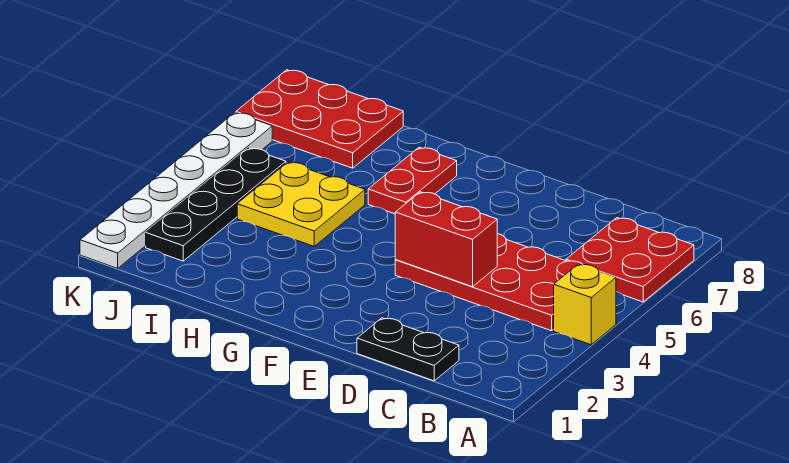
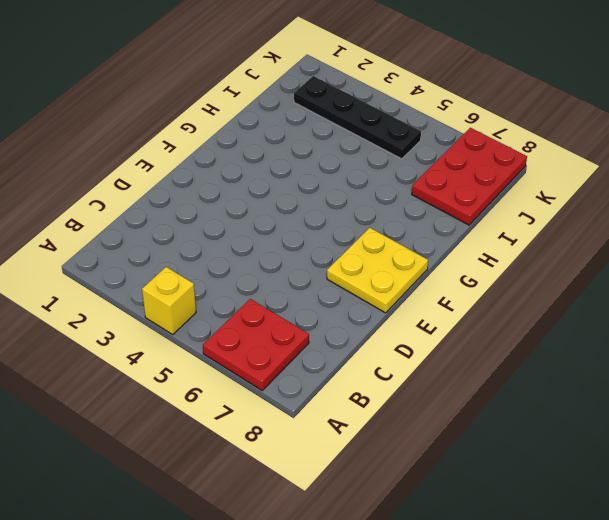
yellow plate E7:F8 level 1 -> yellow plate H4:I5 level 1
none -> red plate B4:E5 level 1
none -> black plate C1:D1 level 1

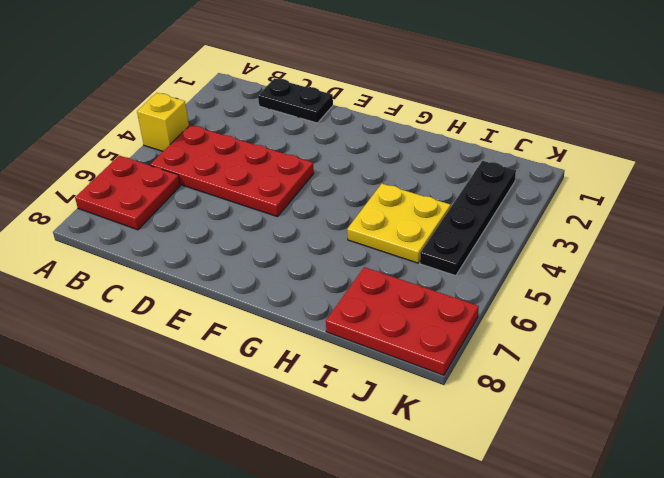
none -> red plate G6:G7 level 1
none -> white plate K1:K6 level 1

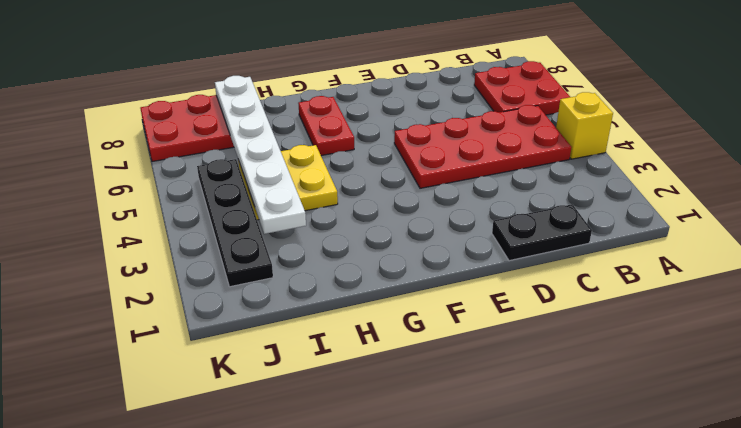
white plate I3:I8 level 2 -> white plate K1:K6 level 1
none -> red brick D4:E4 level 2

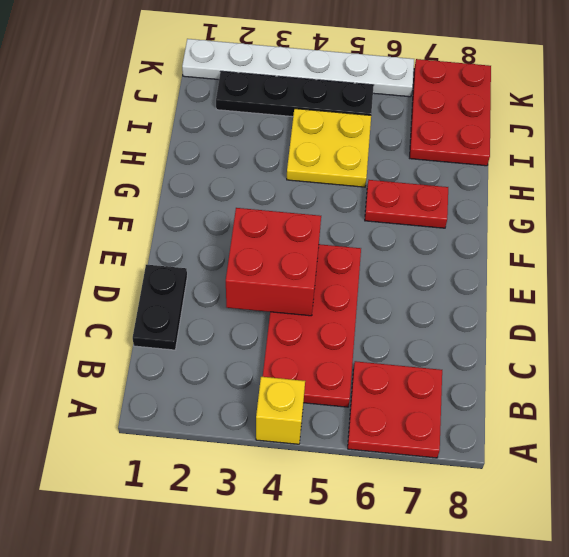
red brick D3:E4 level 2 -> red brick D4:E4 level 2

